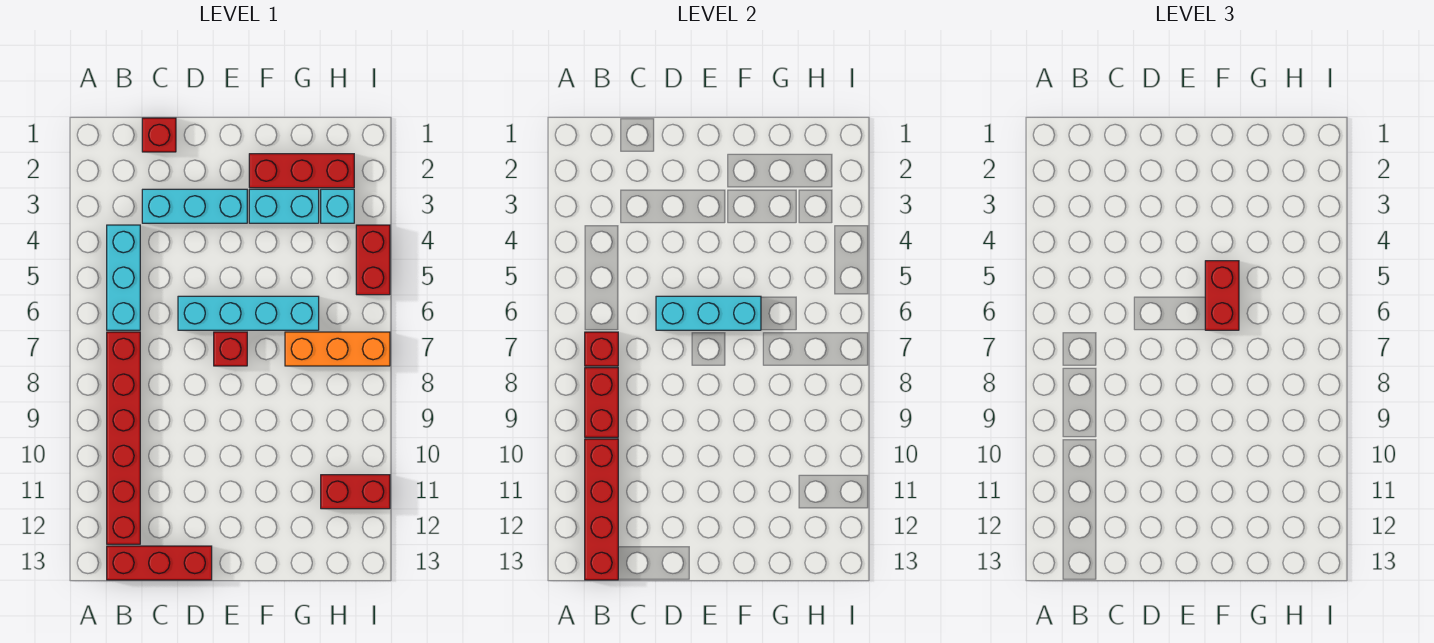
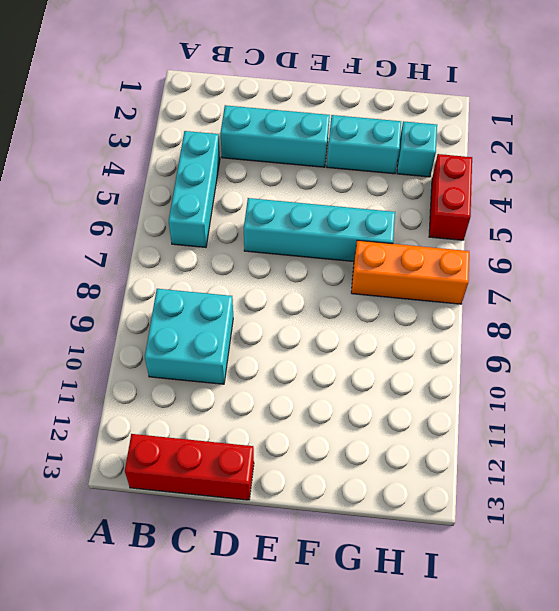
cyan brick B9:C10 level 1 -> red brick B7:B12 level 1
none -> red brick C1 level 1
none -> red brick E7 level 1
none -> red brick F2:H2 level 1

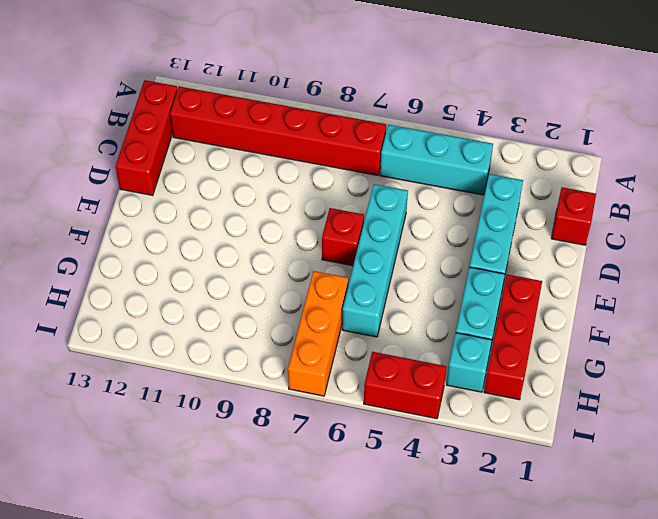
none -> red brick H11:I11 level 1
none -> red brick B7 level 2
none -> red brick B8:B9 level 2

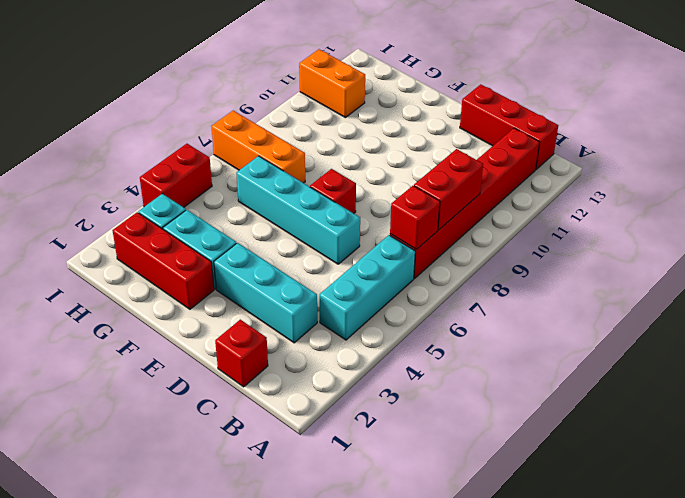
orange brick H11:I11 level 1 -> red brick H11:I11 level 1
none -> red brick B10:B13 level 2
none -> cyan brick D6:F6 level 2
none -> red brick F5:F6 level 3

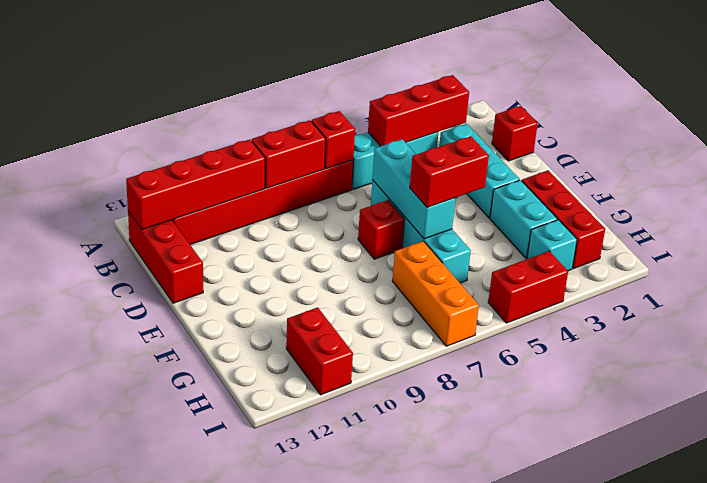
red brick B3:B5 level 2 -> none

